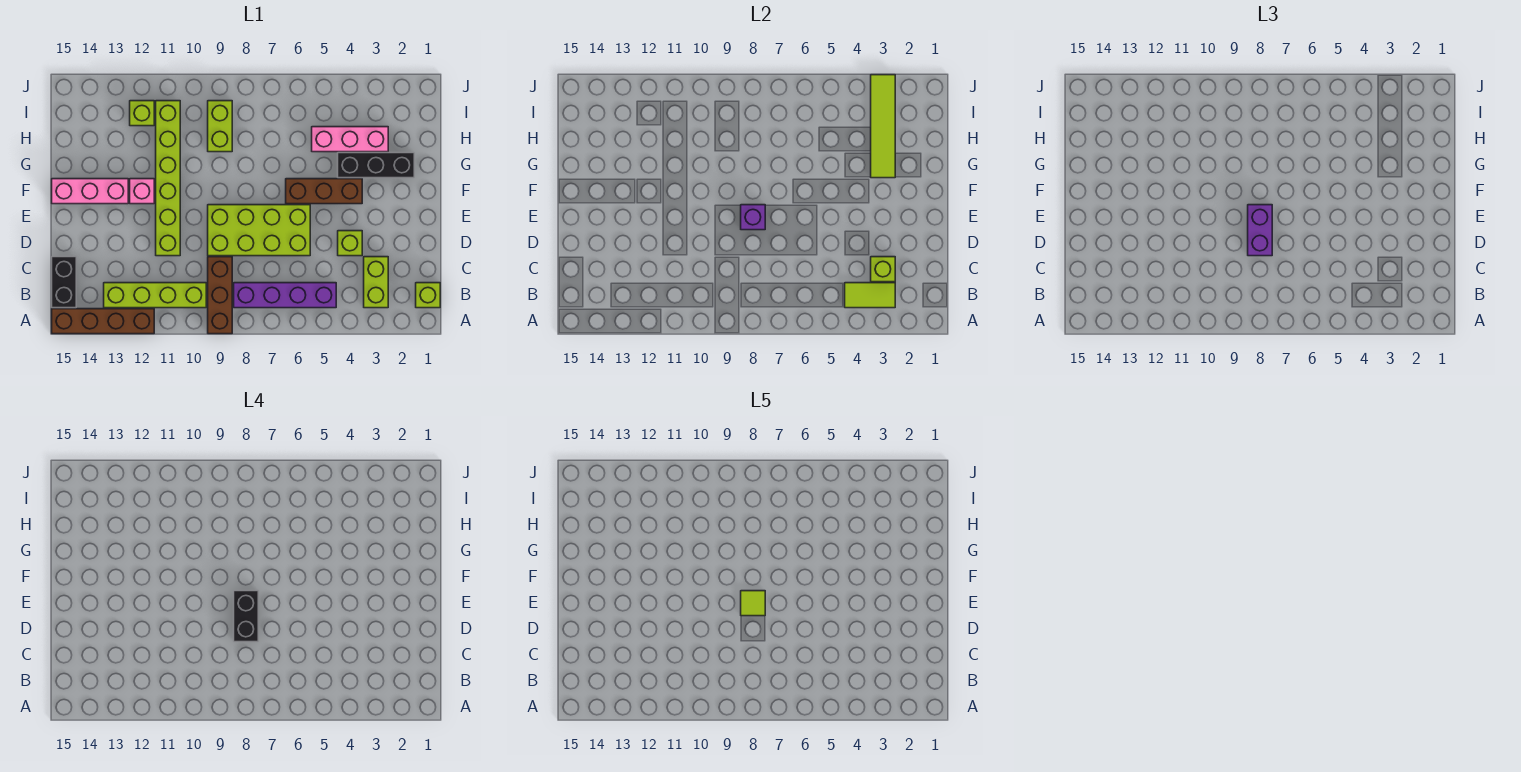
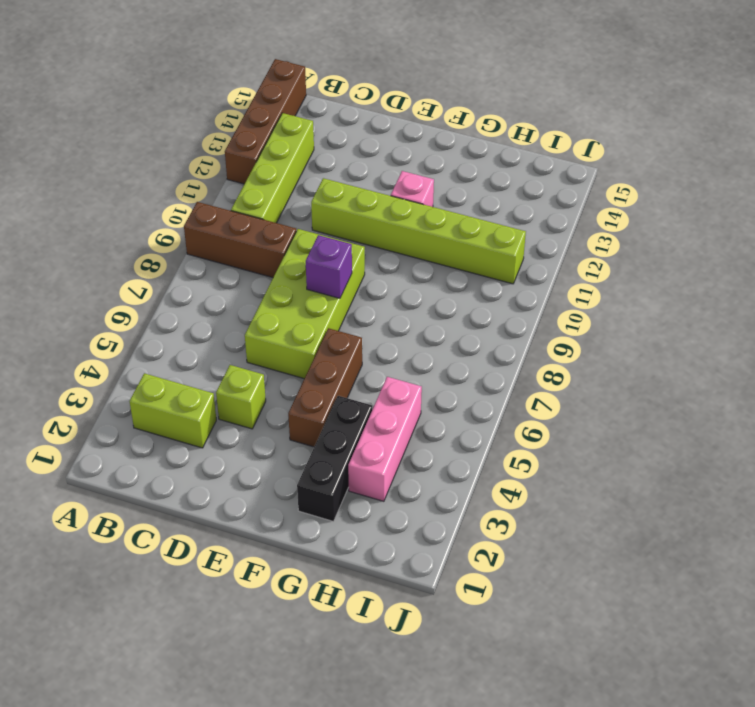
none -> lime brick B1 level 1
none -> purple brick B5:B8 level 1
none -> black brick B15:C15 level 1

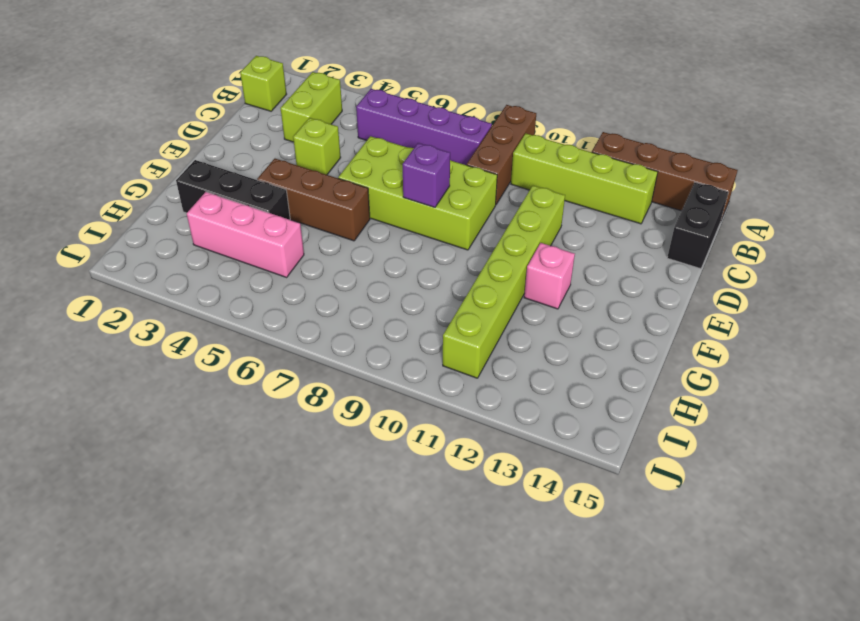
none -> pink brick F13:F15 level 1
none -> lime brick H9:I9 level 1
none -> lime brick I12 level 1

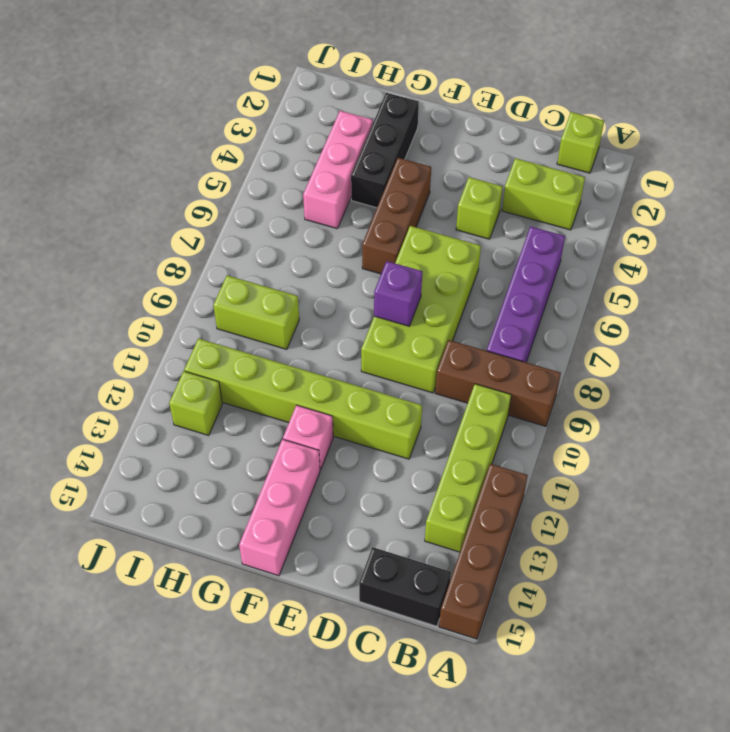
none -> lime tile B3:B4 level 2
none -> lime brick C3 level 2
none -> lime tile G3:J3 level 2

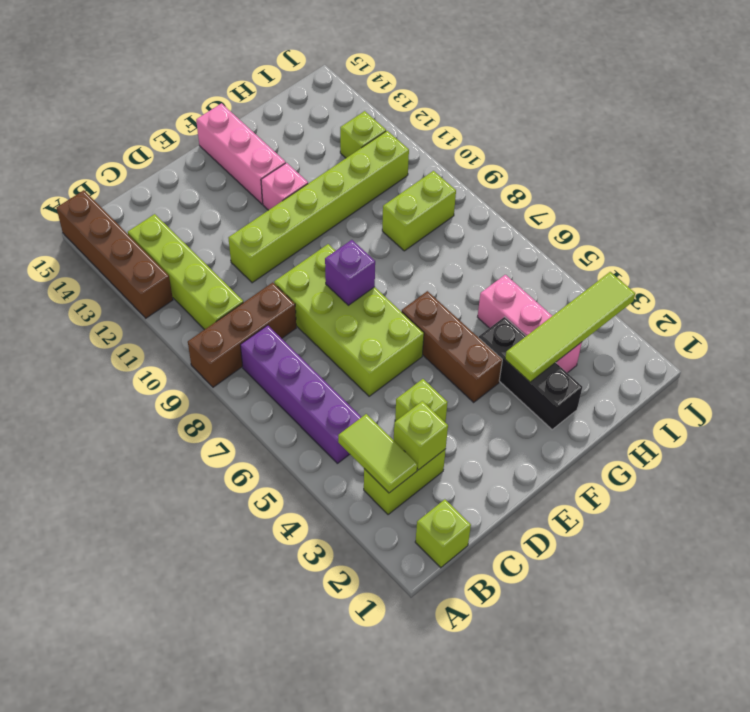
none -> black brick B15:C15 level 1
none -> purple brick D8:E8 level 3
none -> black brick D8:E8 level 4

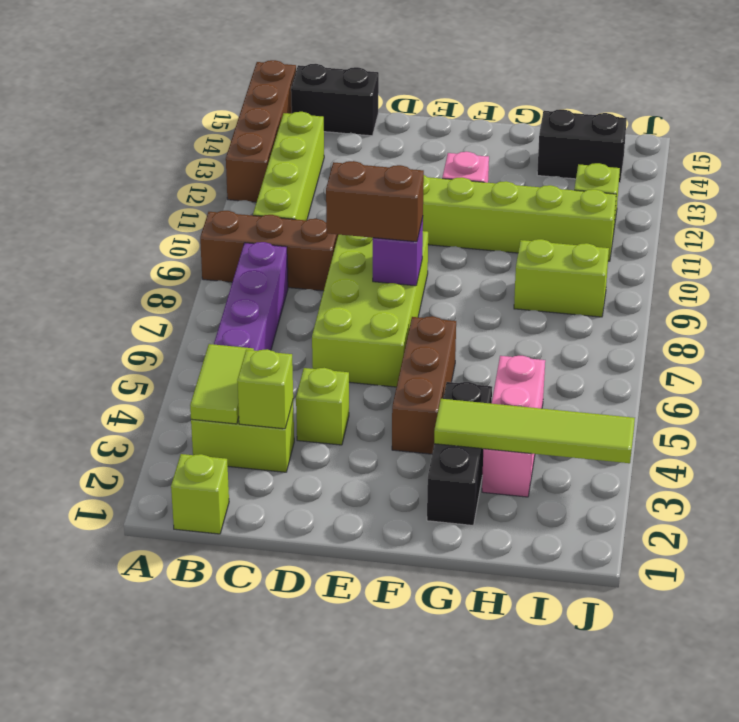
brown brick D8:E8 level 3 -> purple brick D8:E8 level 3
black brick H14:I14 level 1 -> black brick D8:E8 level 4
none -> pink brick F13:F15 level 1
none -> lime tile E8 level 5

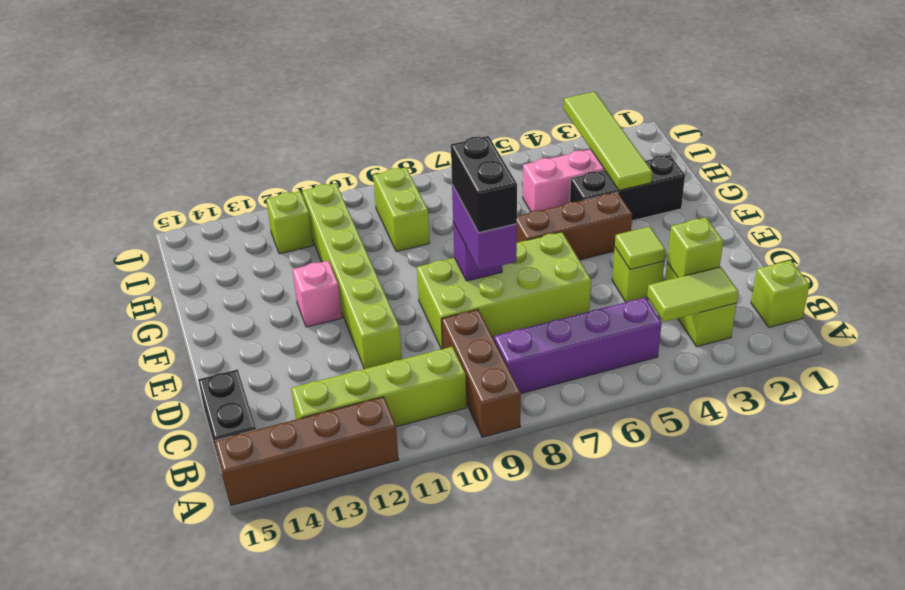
lime tile D4 level 2 -> lime tile E8 level 5
none -> pink brick F13:F15 level 1

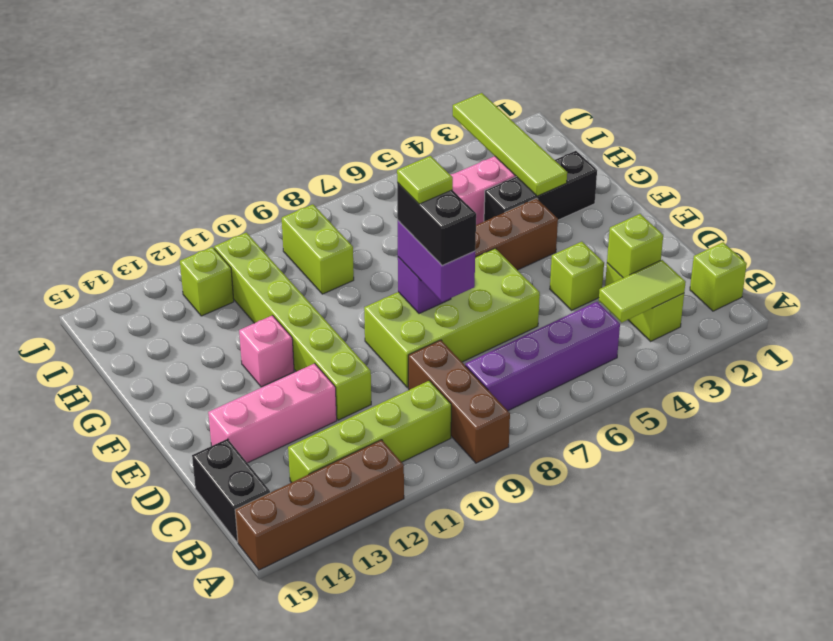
pink brick D12:D14 level 1 -> pink brick F13:F15 level 1

